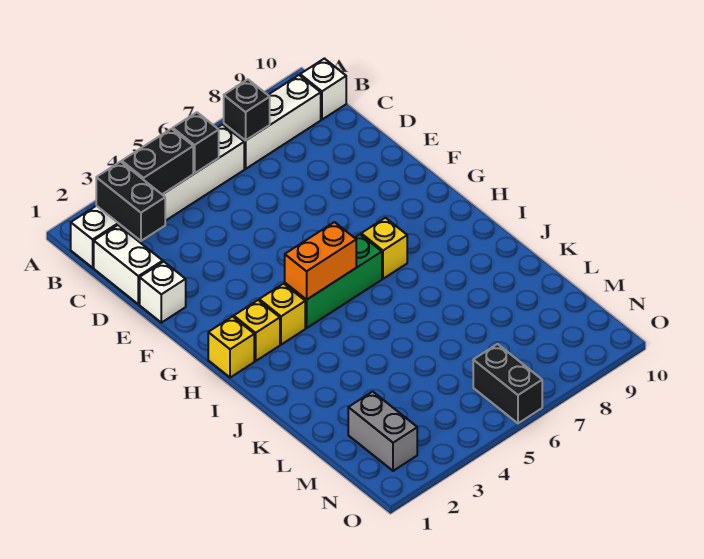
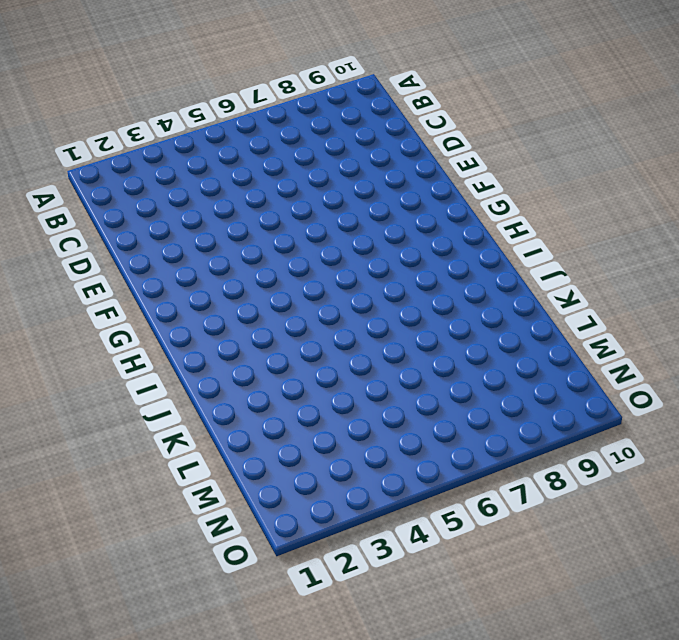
none -> white brick B1:B6 level 1
none -> white brick B7:B9 level 1
none -> white brick B10 level 1

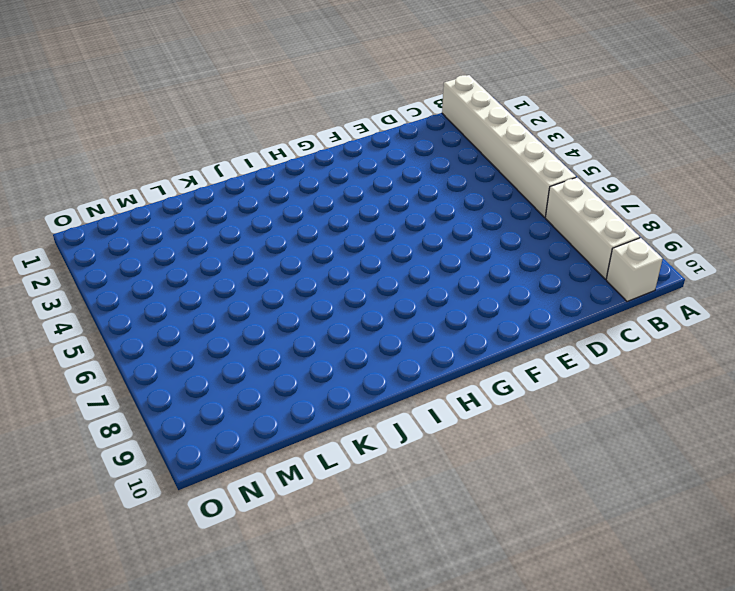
none -> white brick C1:D1 level 1
none -> white brick E1 level 1
none -> yellow brick H1 level 1

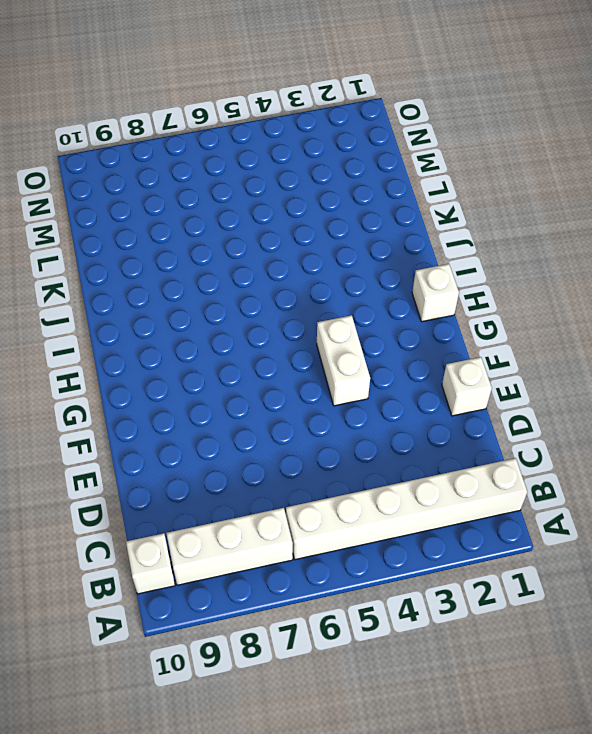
white brick F4:G4 level 1 -> white brick C1:D1 level 1
white brick H1 level 1 -> yellow brick H1 level 1
none -> yellow brick H2 level 1
none -> yellow brick H3 level 1
none -> green brick H4:H6 level 1

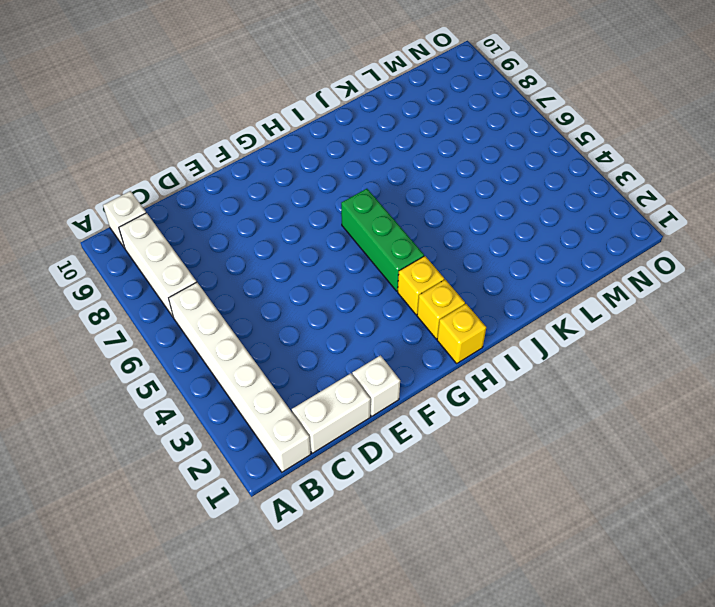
none -> yellow brick H7 level 1
none -> grey brick M2:N2 level 1
none -> black brick N6:O6 level 1

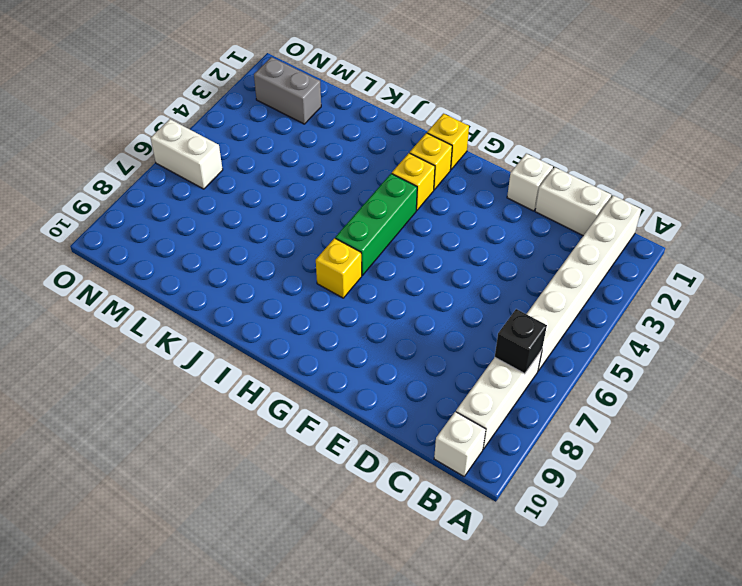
white brick N6:O6 level 1 -> black brick N6:O6 level 1
none -> black brick B2:C2 level 2
none -> black brick B3:B4 level 2
none -> black brick B5 level 2

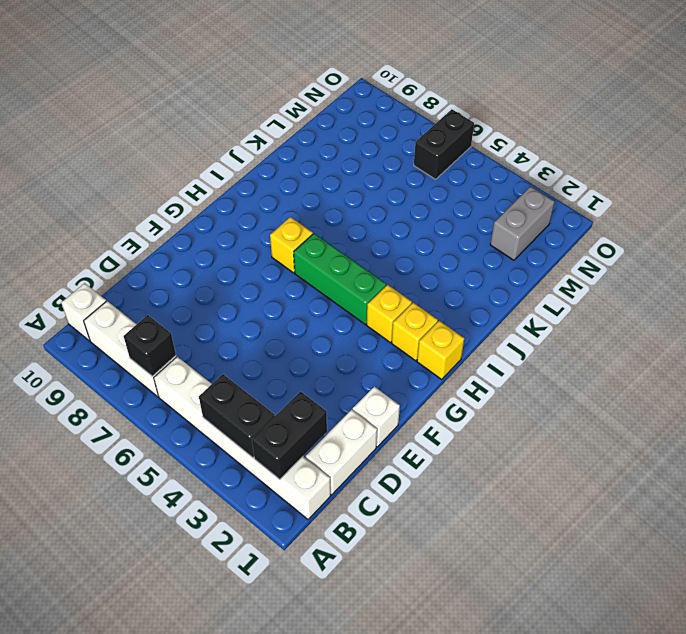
none -> black brick B5 level 2
none -> orange brick H4:H5 level 2

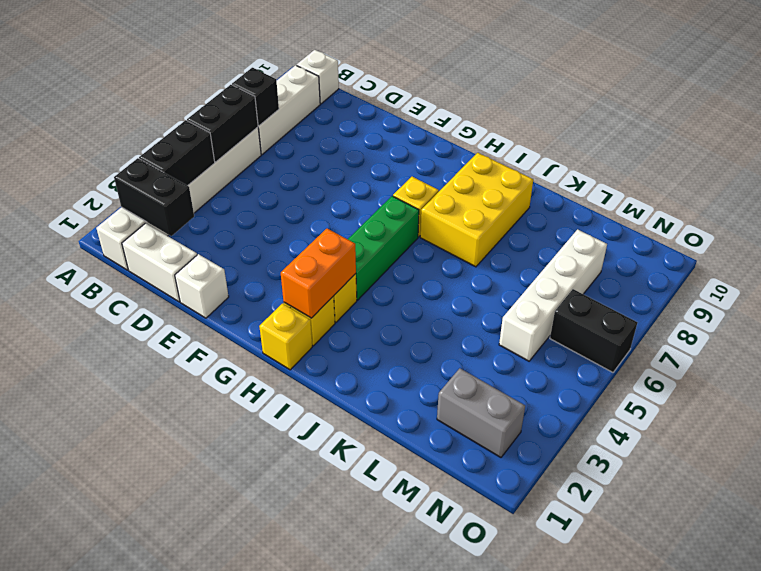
black brick B5:B6 level 2 -> black brick B5 level 2
orange brick H2:H3 level 2 -> orange brick H4:H5 level 2
yellow brick I7:J9 level 1 -> none
white brick M5:M8 level 1 -> none

